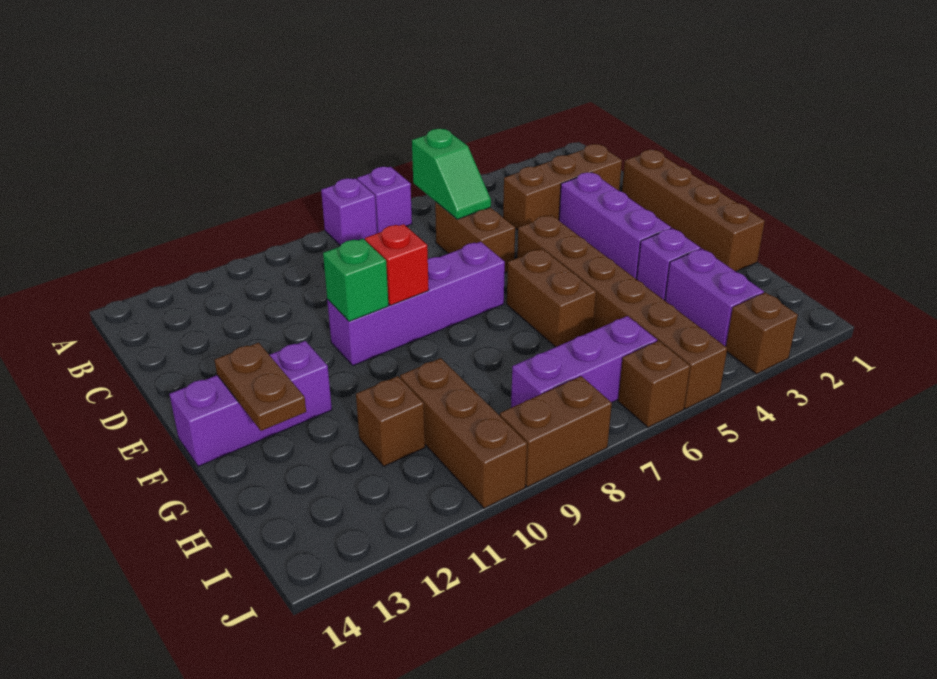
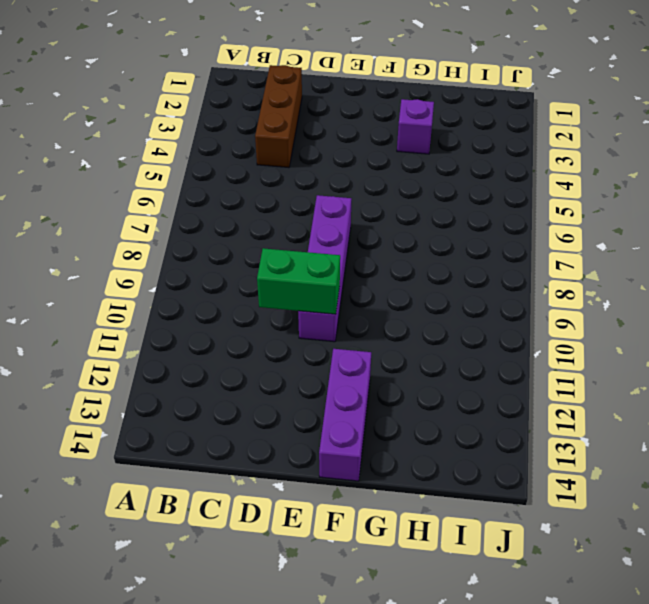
green brick D10:E10 level 2 -> green brick E10 level 2
none -> purple brick A7 level 1
none -> purple brick A8 level 1
none -> brown brick C6:D6 level 1

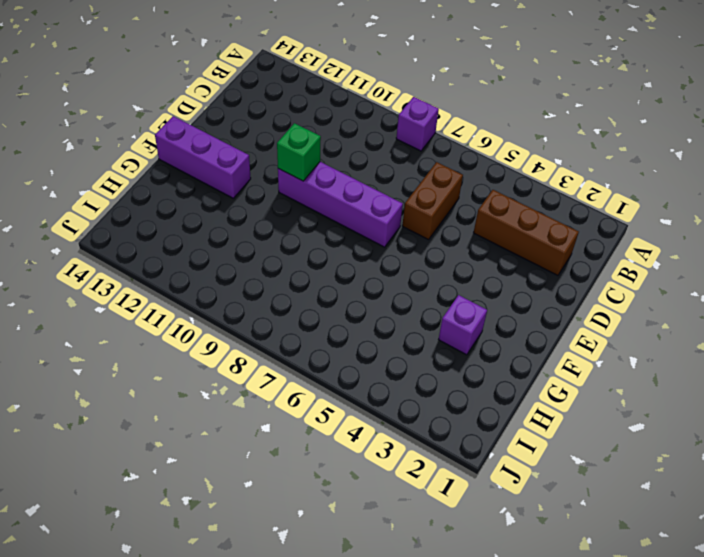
none -> purple brick A7 level 1
none -> brown brick D1:G1 level 1
none -> purple brick D3:F3 level 1

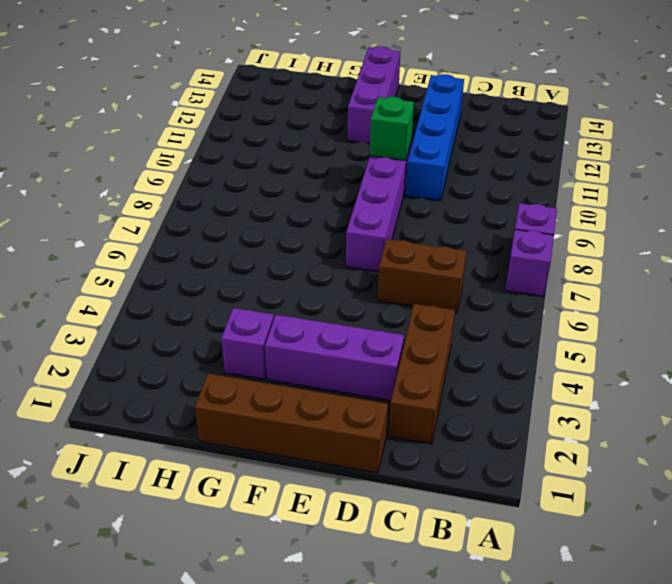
blue brick D10:D13 level 1 -> none
none -> brown brick E5:J5 level 1
none -> brown brick F6:G6 level 1
none -> purple brick H3:I3 level 1

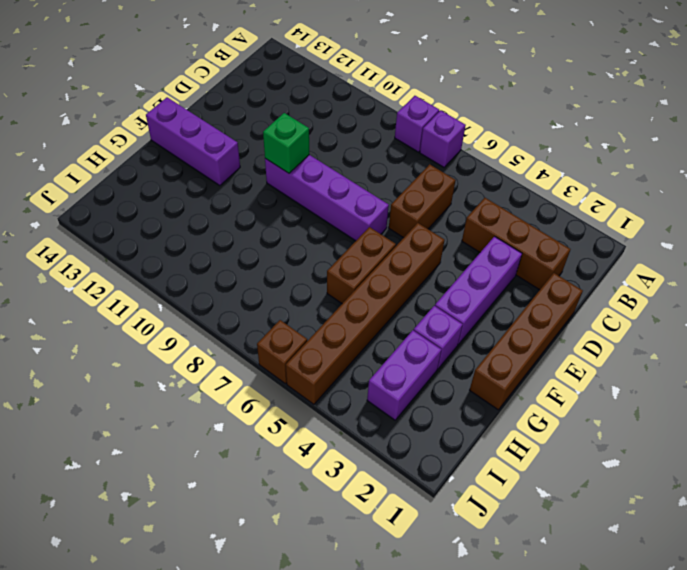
none -> brown brick H10:J10 level 1
none -> brown brick H11 level 1
none -> purple brick I6:I8 level 1

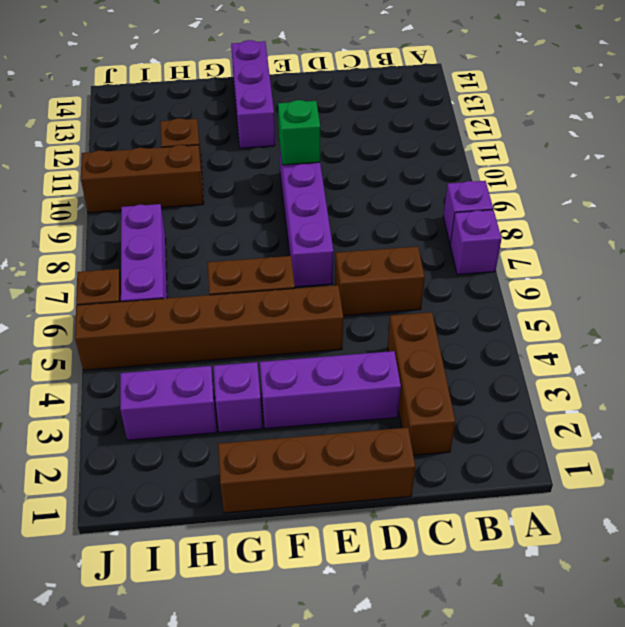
none -> brown brick J3 level 1
none -> brown brick J8:J9 level 1
none -> green slope B6:C6 level 2 top B

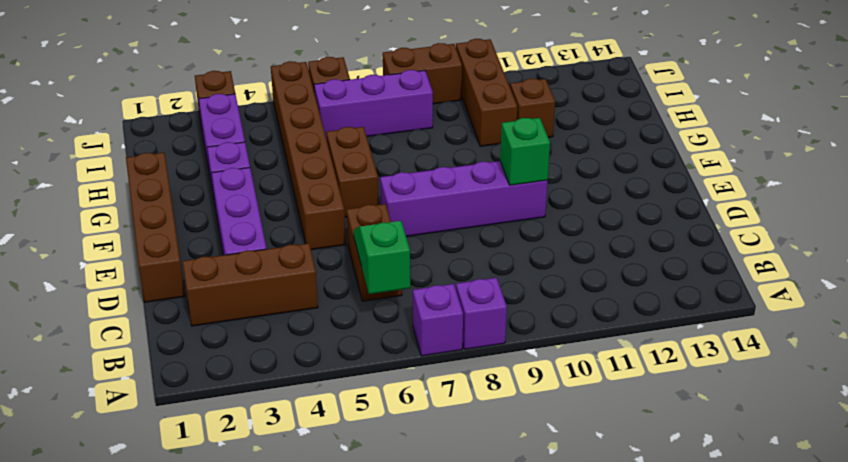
none -> purple brick F12:F14 level 1
none -> red brick E9 level 2
none -> brown plate F13:G13 level 2

